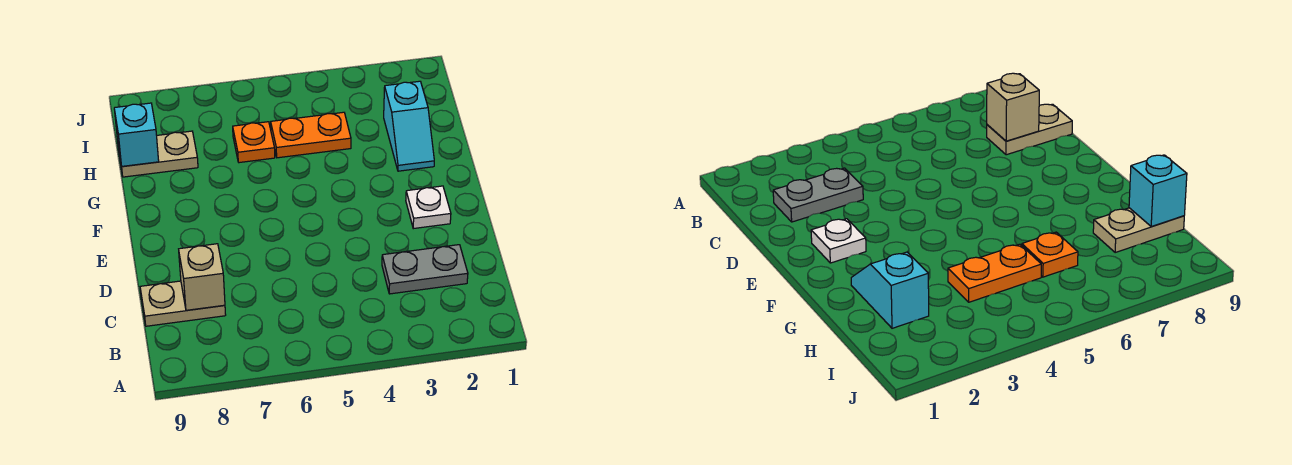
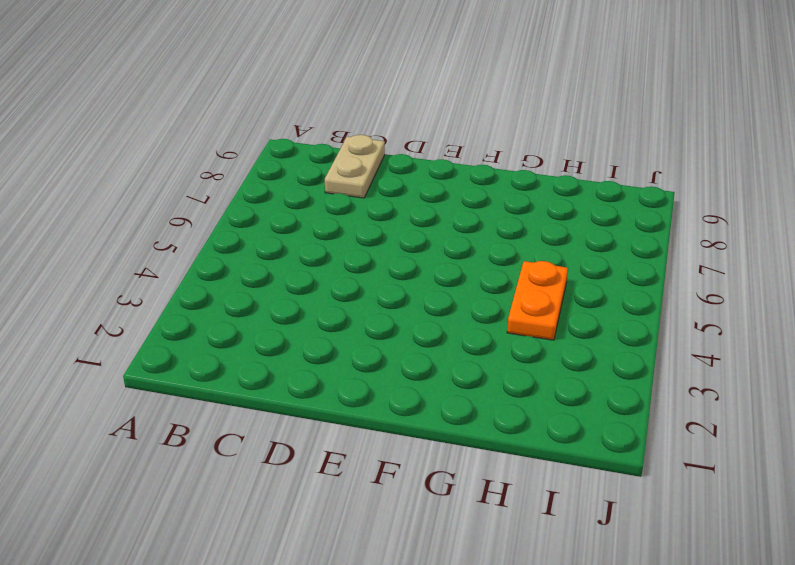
none -> grey plate C2:C3 level 1
none -> white plate E2 level 1

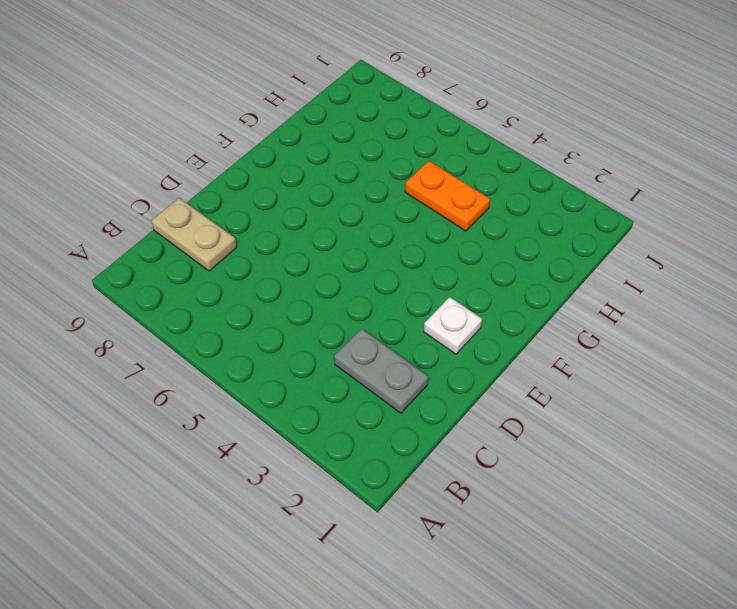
none -> cyan slope G2:H2 level 1 top H
none -> orange plate H6 level 1

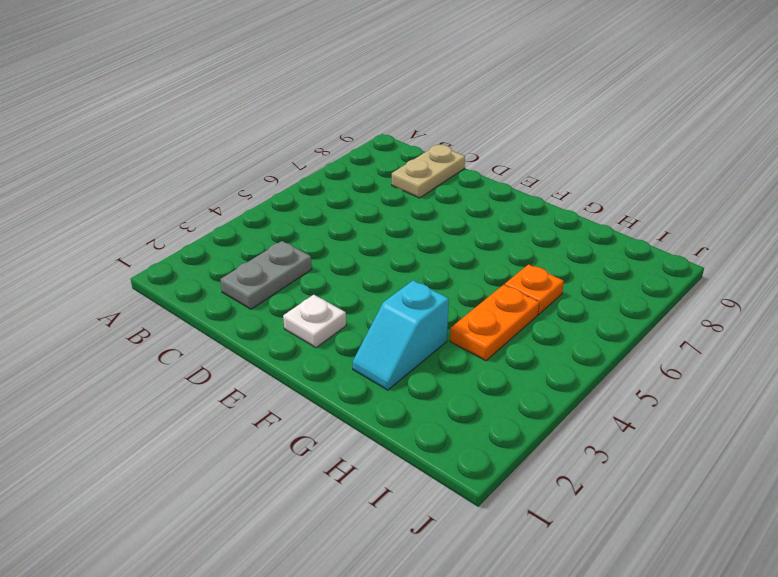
cyan slope G2:G3 level 1 top 3 -> cyan slope G2:H2 level 1 top H
none -> tan plate H8:H9 level 1
none -> tan brick C8 level 2

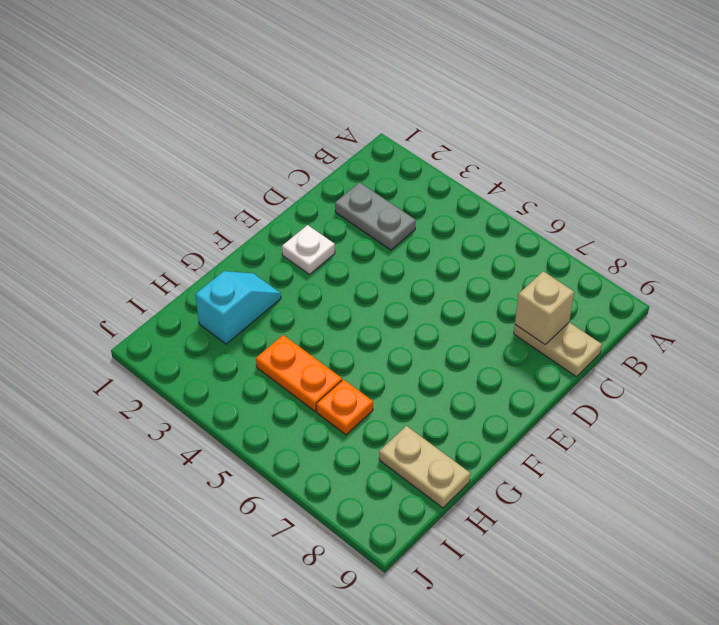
none -> cyan brick H9 level 2

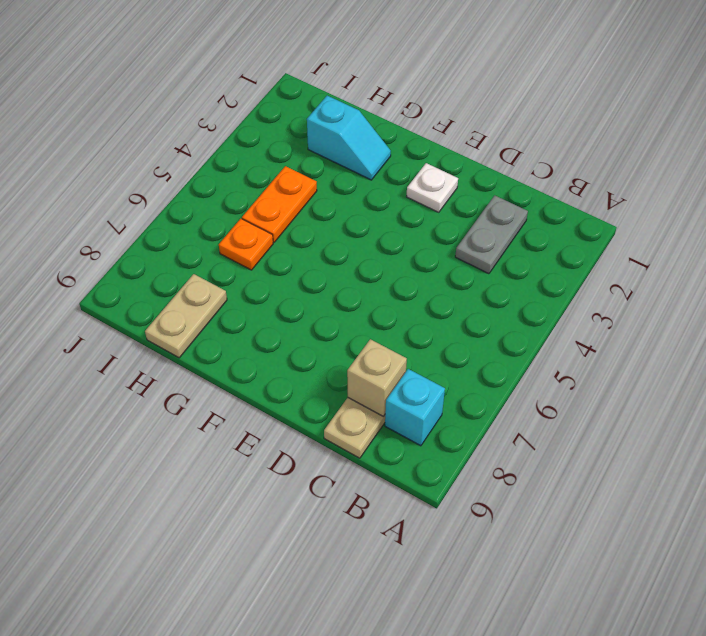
cyan brick B8 level 1 -> cyan brick H9 level 2

